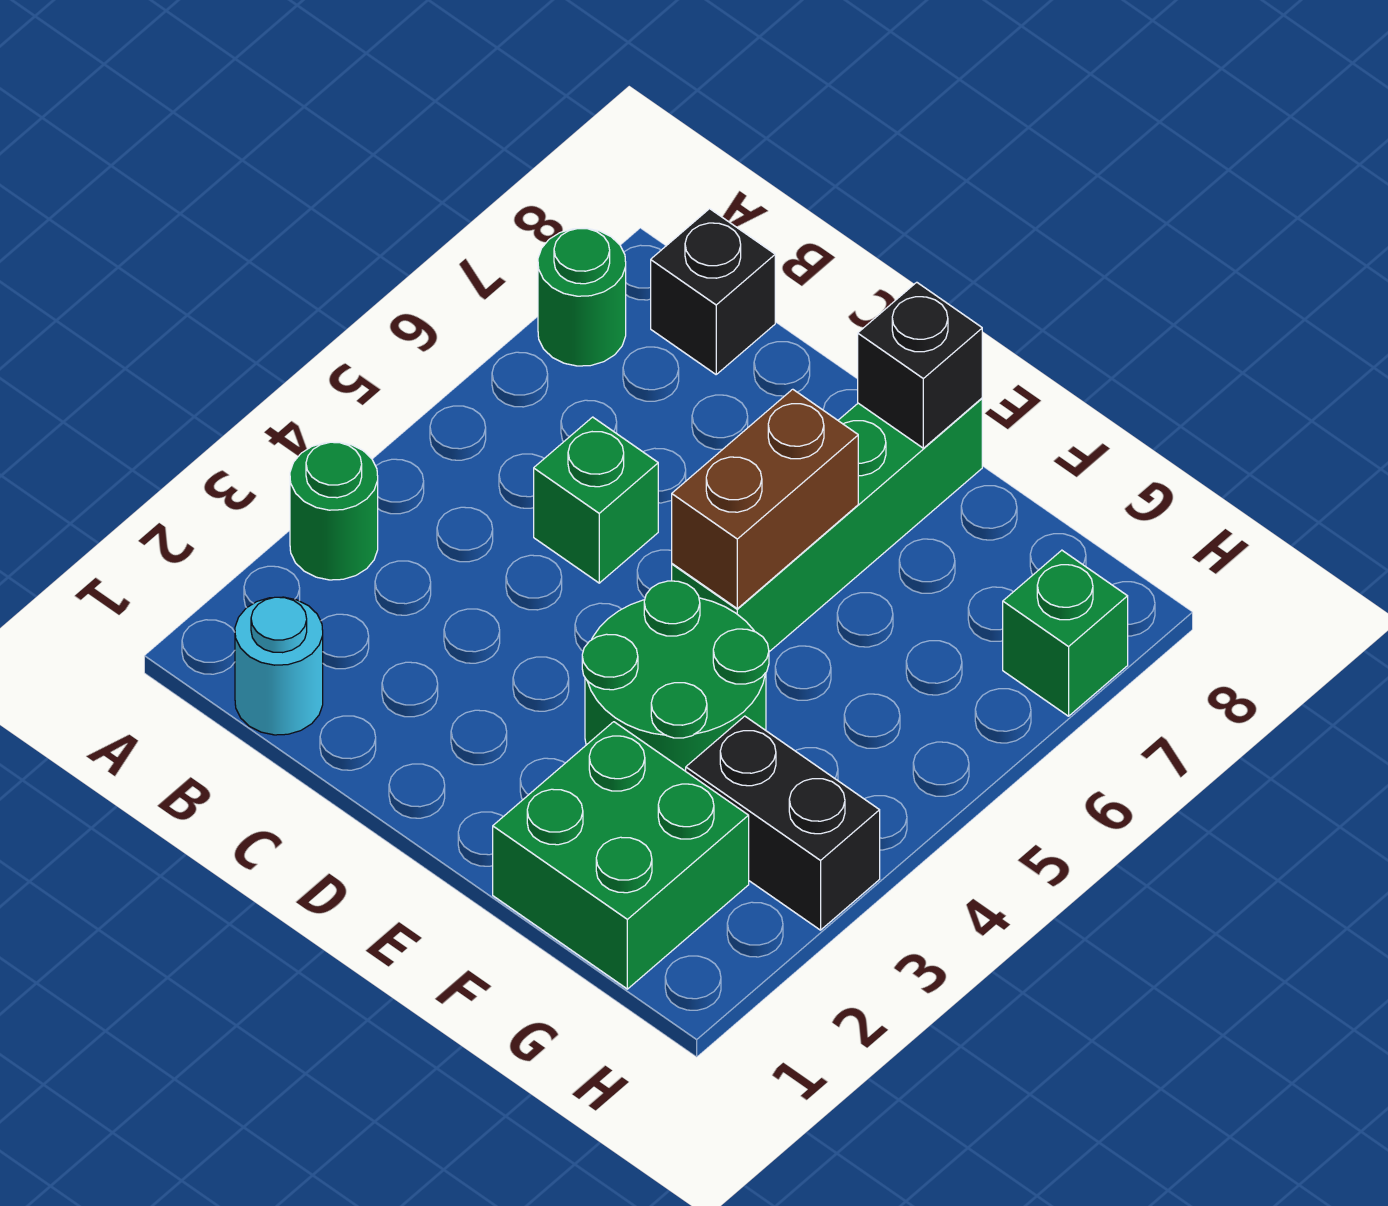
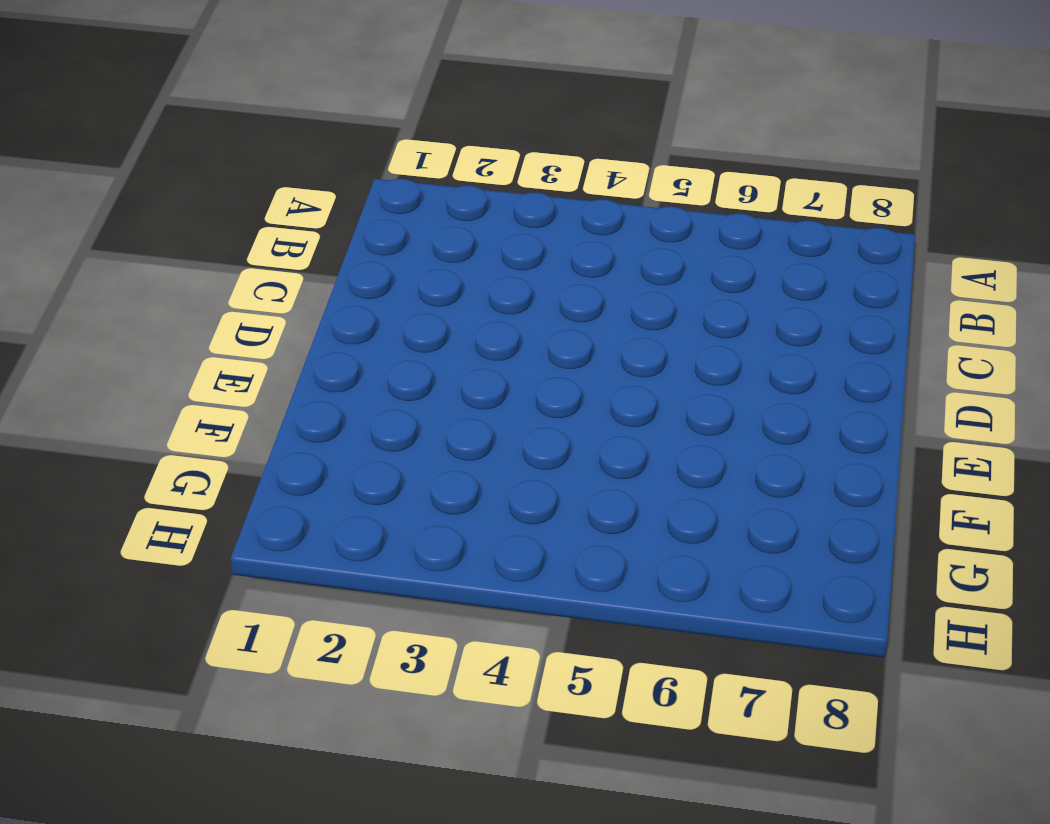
none -> green round brick A3 level 1
none -> green round brick A7 level 1
none -> cyan round brick B1 level 1

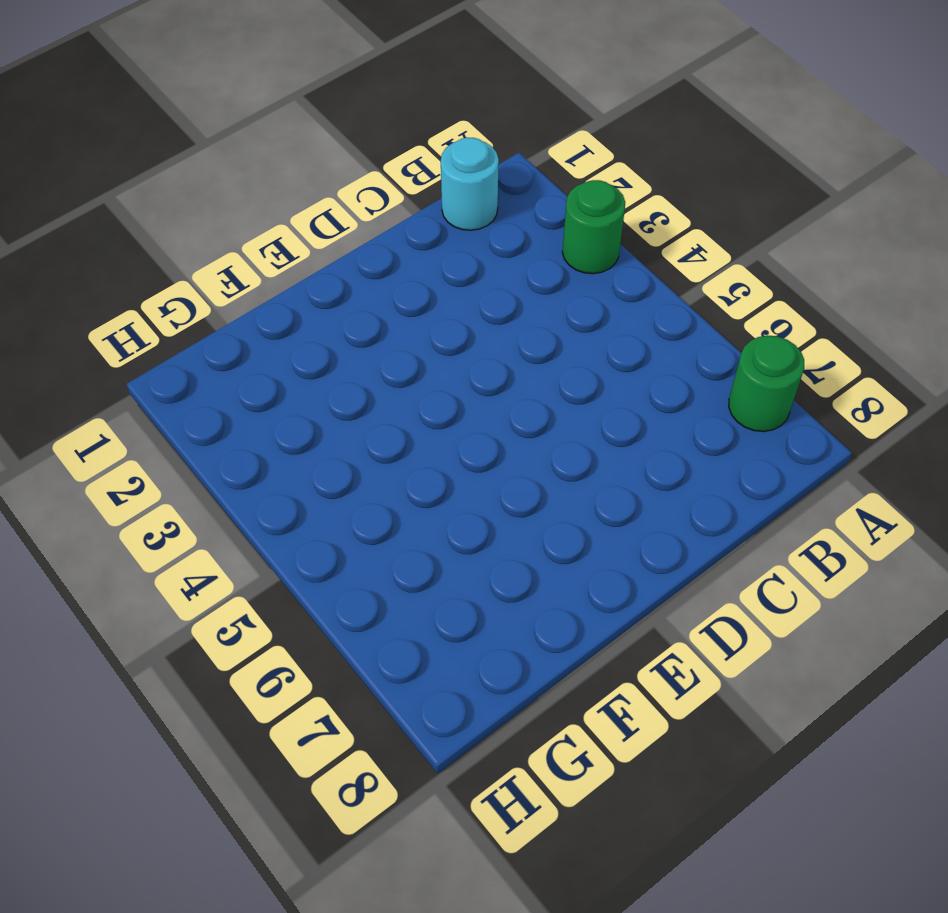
none -> black brick B8 level 1
none -> green brick C5 level 1
none -> green round brick E3:F4 level 1

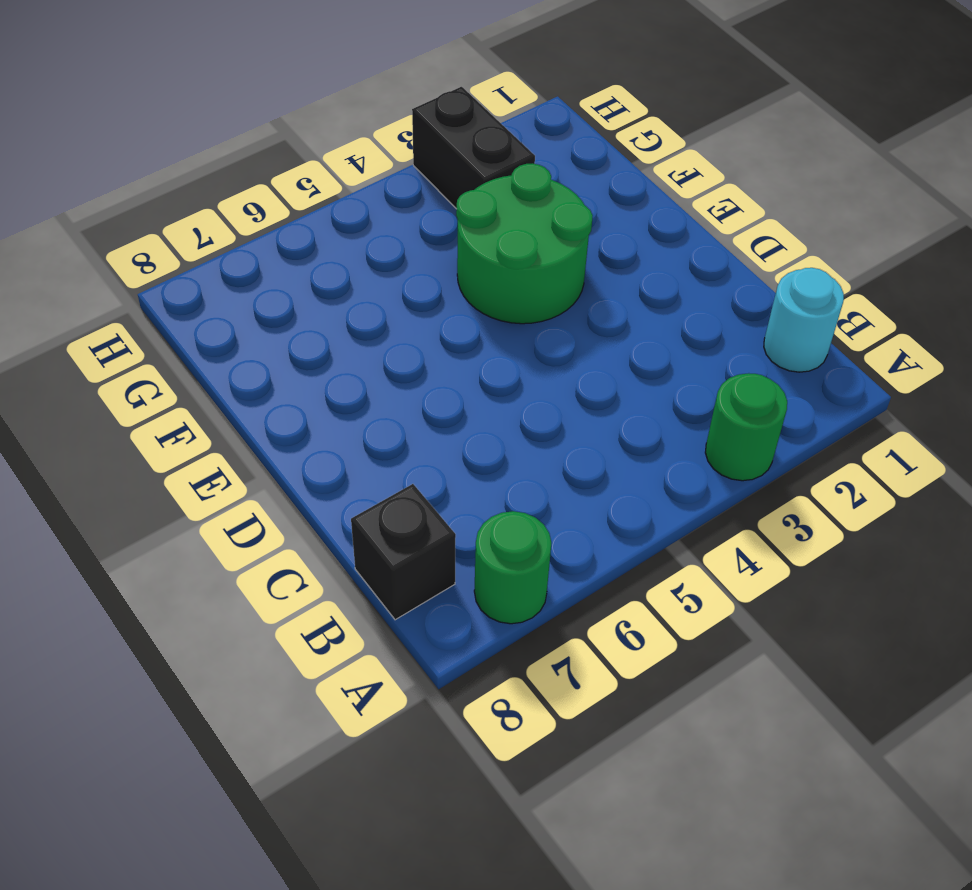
none -> green brick C5 level 1
none -> green brick E5:E8 level 1
none -> green brick F1:G2 level 1

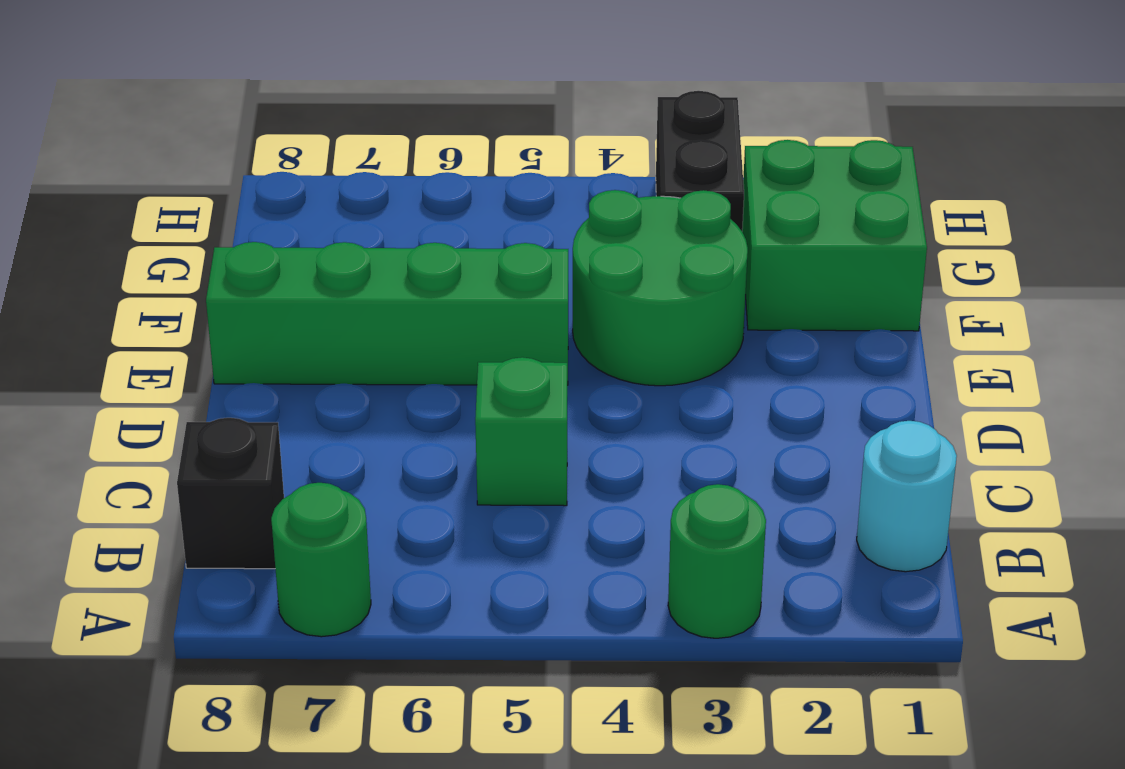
none -> green brick H7 level 1
none -> brown brick E5:E6 level 2
none -> black brick E8 level 2

